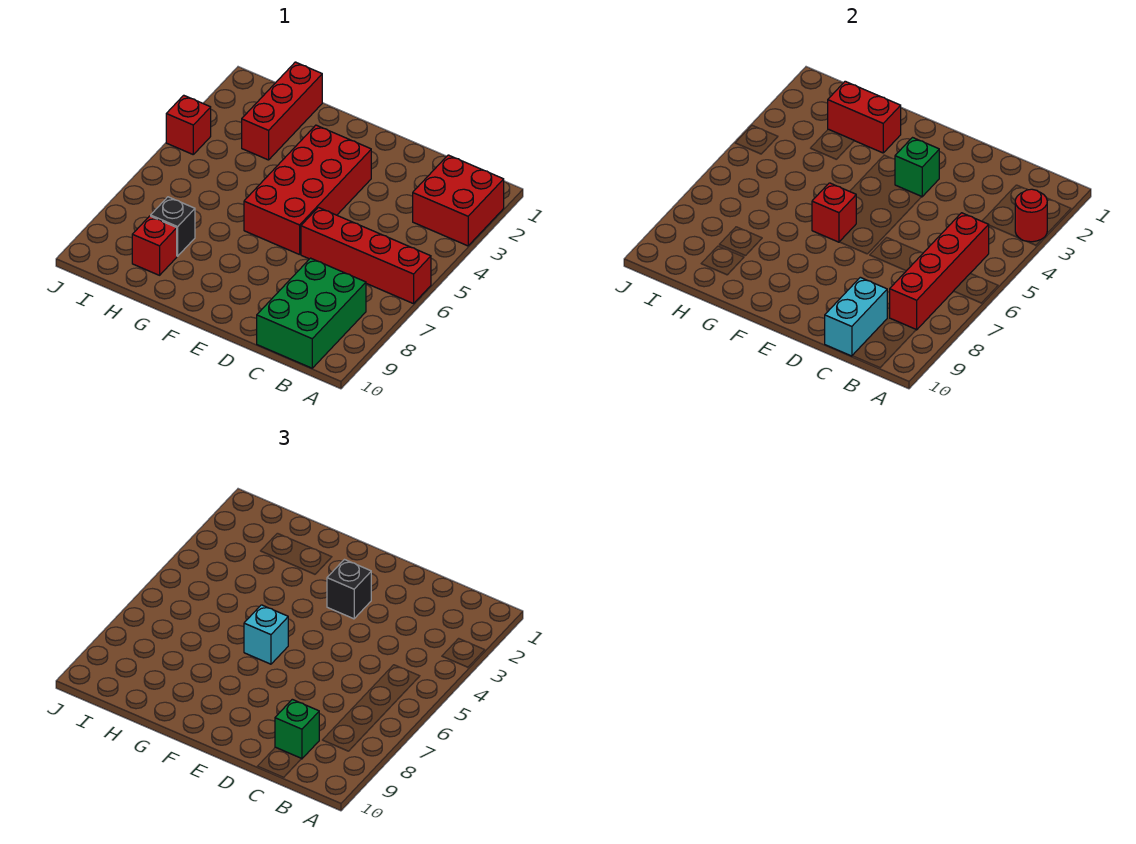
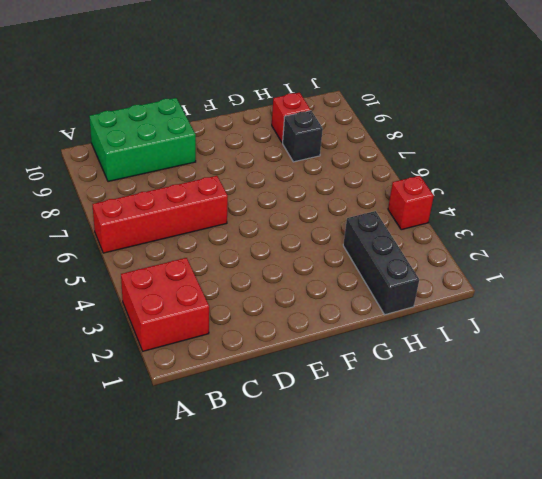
green brick B9:D10 level 1 -> green brick B8:C10 level 1
black brick H1:H3 level 1 -> red brick H1:H3 level 1
none -> red brick E3:F6 level 1
none -> red round brick A3 level 2
none -> red brick B5:B8 level 2

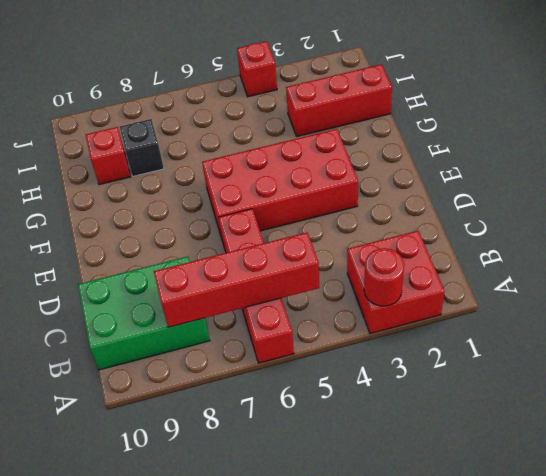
none -> cyan brick C9:C10 level 2
none -> green brick E3 level 2
none -> red brick F6 level 2

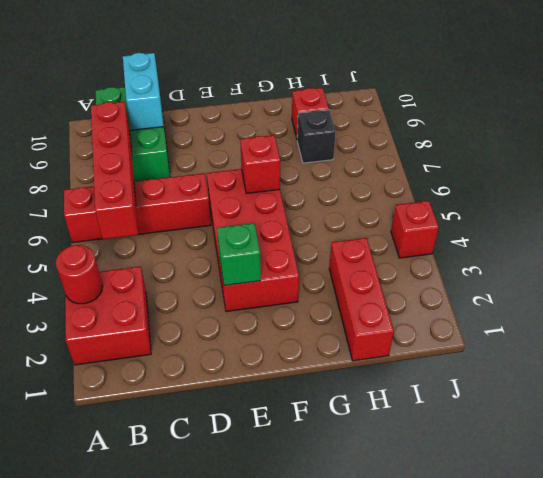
none -> red brick G2:H2 level 2
none -> green brick C9 level 3
none -> black brick E3 level 3

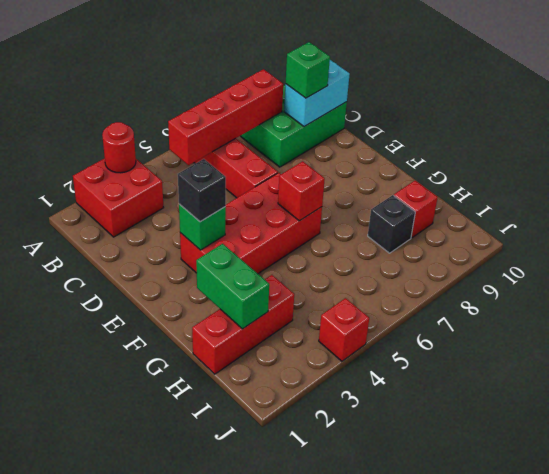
green brick G2:H2 level 2 -> red brick G2:H2 level 2
none -> cyan brick F6 level 3

